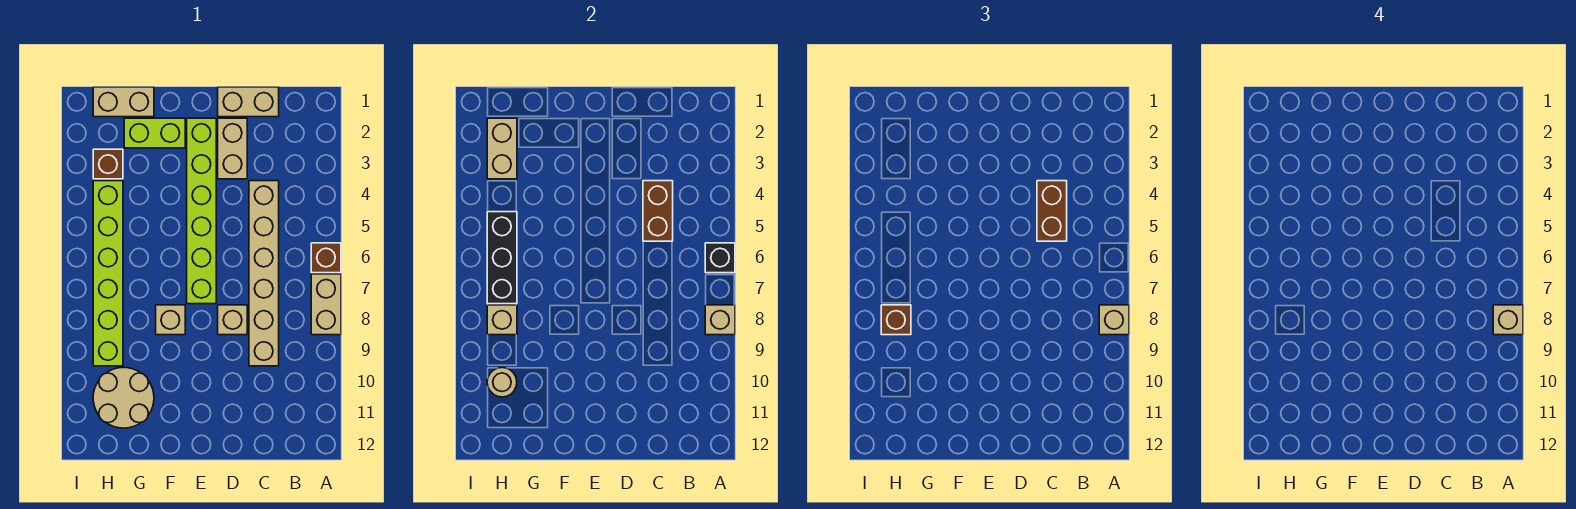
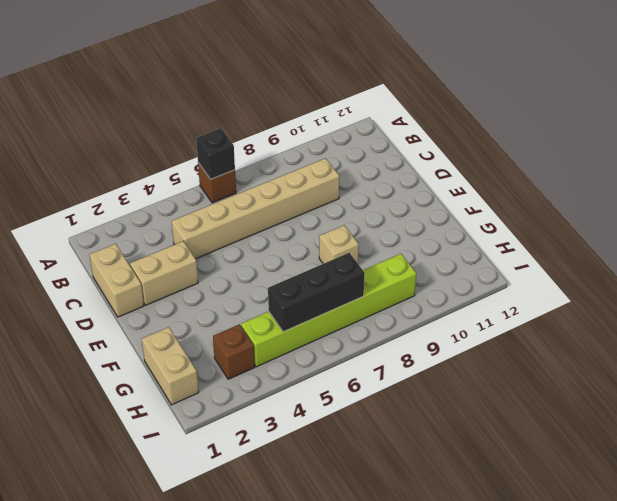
none -> tan brick A7:A8 level 1
none -> tan brick D8 level 1
none -> lime brick E2:E7 level 1

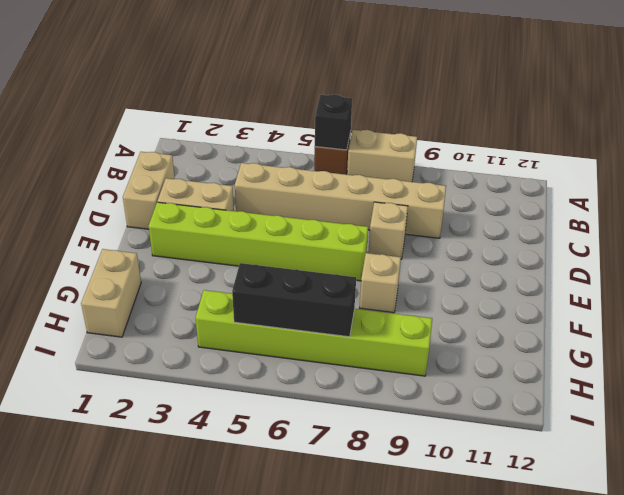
none -> lime brick F2:G2 level 1
none -> tan round brick G10:H11 level 1
none -> brown brick H3 level 1

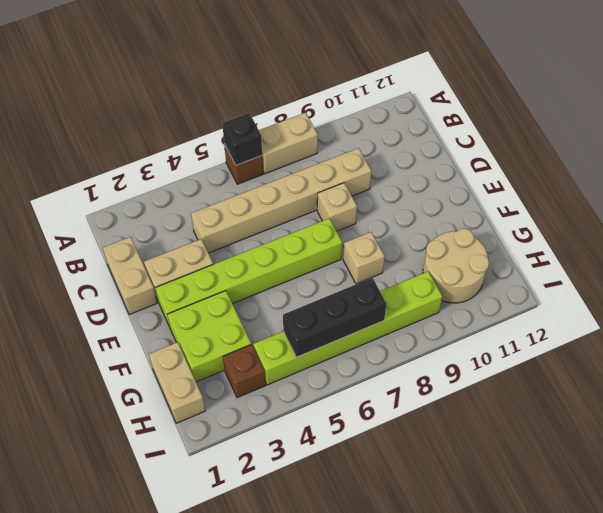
lime brick F2:G3 level 1 -> lime brick F2:G2 level 1
none -> tan brick A8 level 2
none -> brown brick C4:C5 level 2
none -> tan brick H2:H3 level 2

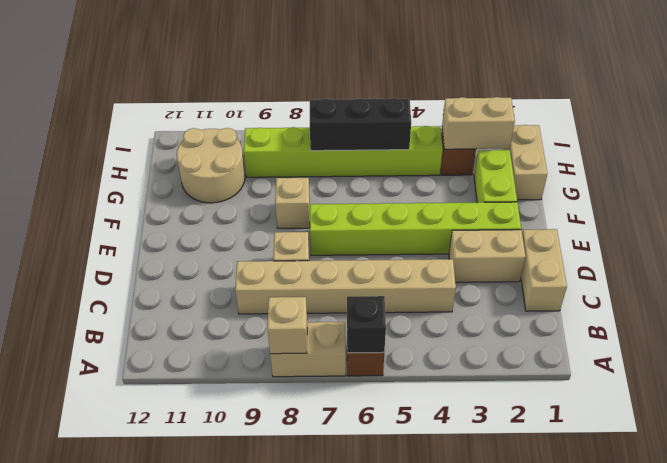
none -> brown brick C4:C5 level 2
none -> tan brick H8 level 2
none -> tan round brick H10 level 2

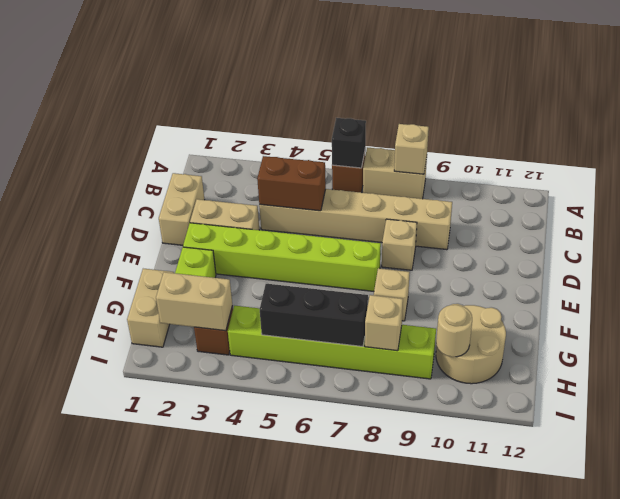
none -> tan brick A8 level 3
none -> brown brick C4:C5 level 3
none -> brown brick H8 level 3

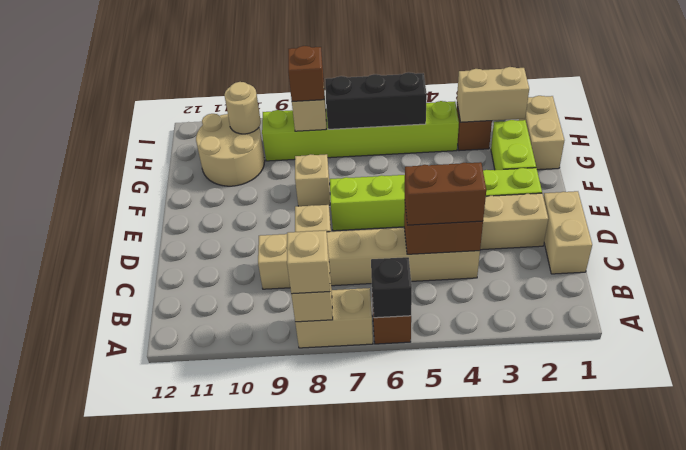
none -> tan brick A8 level 4

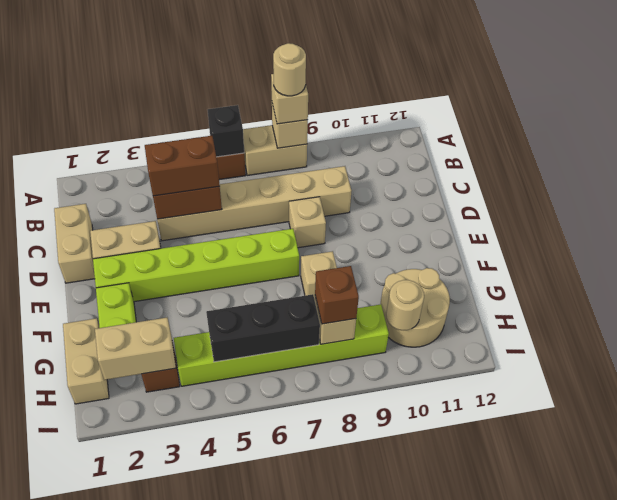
tan round brick A8 level 4 -> tan brick A8 level 4

